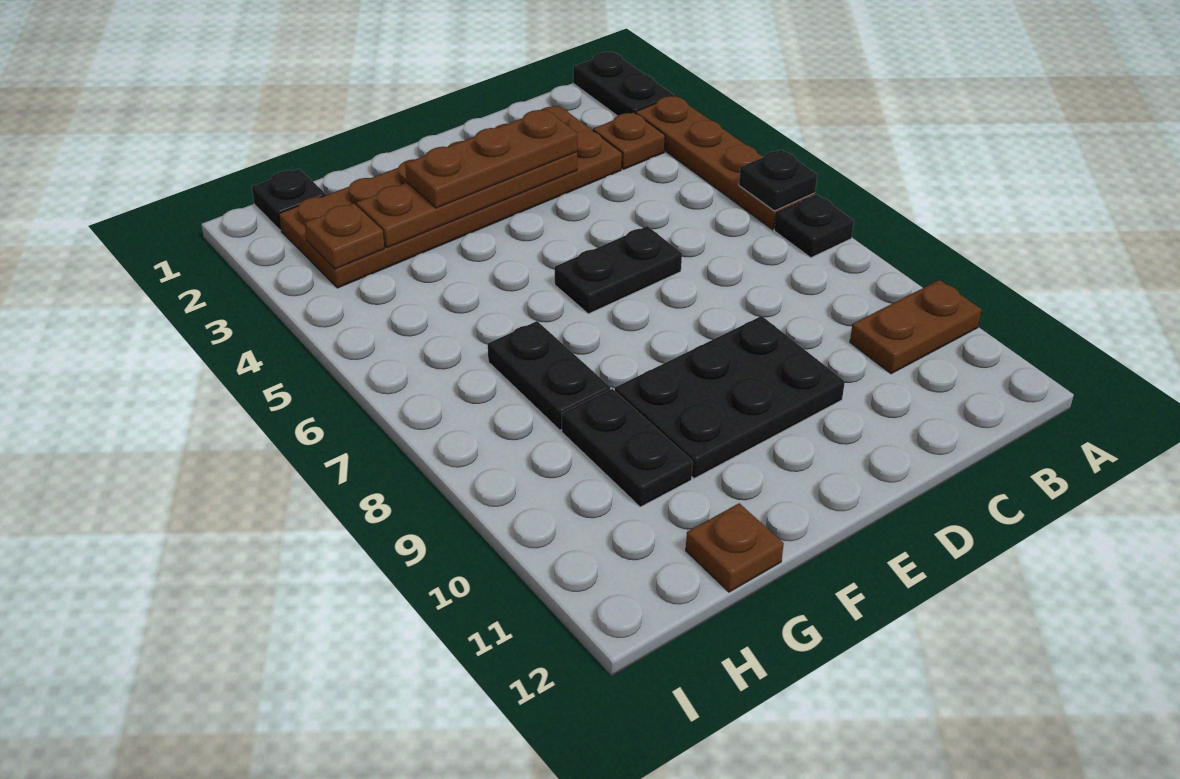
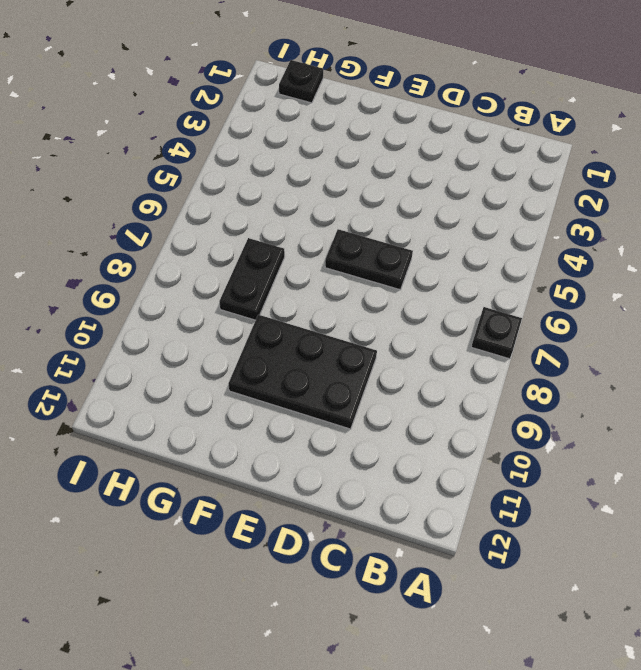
none -> black plate A1:A2 level 1
none -> brown plate A3:A6 level 1
none -> brown plate A10:B10 level 1

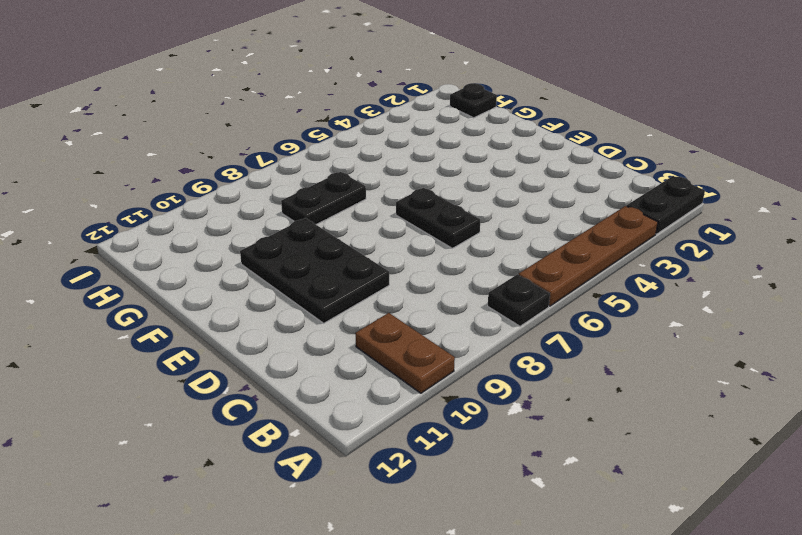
none -> brown plate B3 level 1
none -> brown plate C2:H3 level 1
none -> black plate G9:G10 level 1

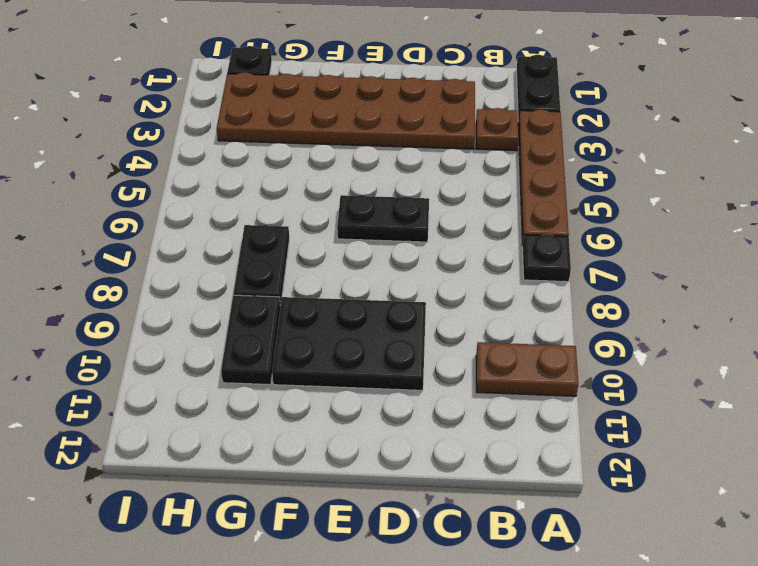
none -> brown plate G12 level 1
none -> black plate A6 level 2
none -> brown plate D3:G3 level 2

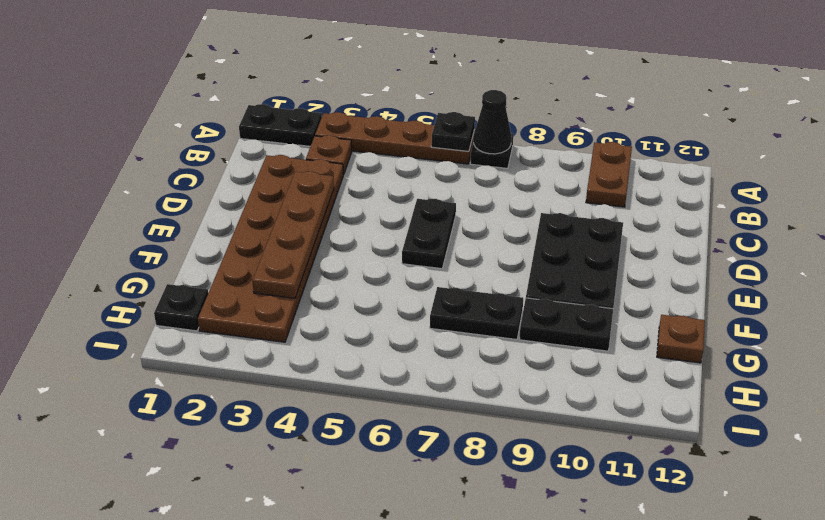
black cone A7 level 2 -> none
none -> brown plate H3 level 2
none -> brown plate D3:F3 level 3

